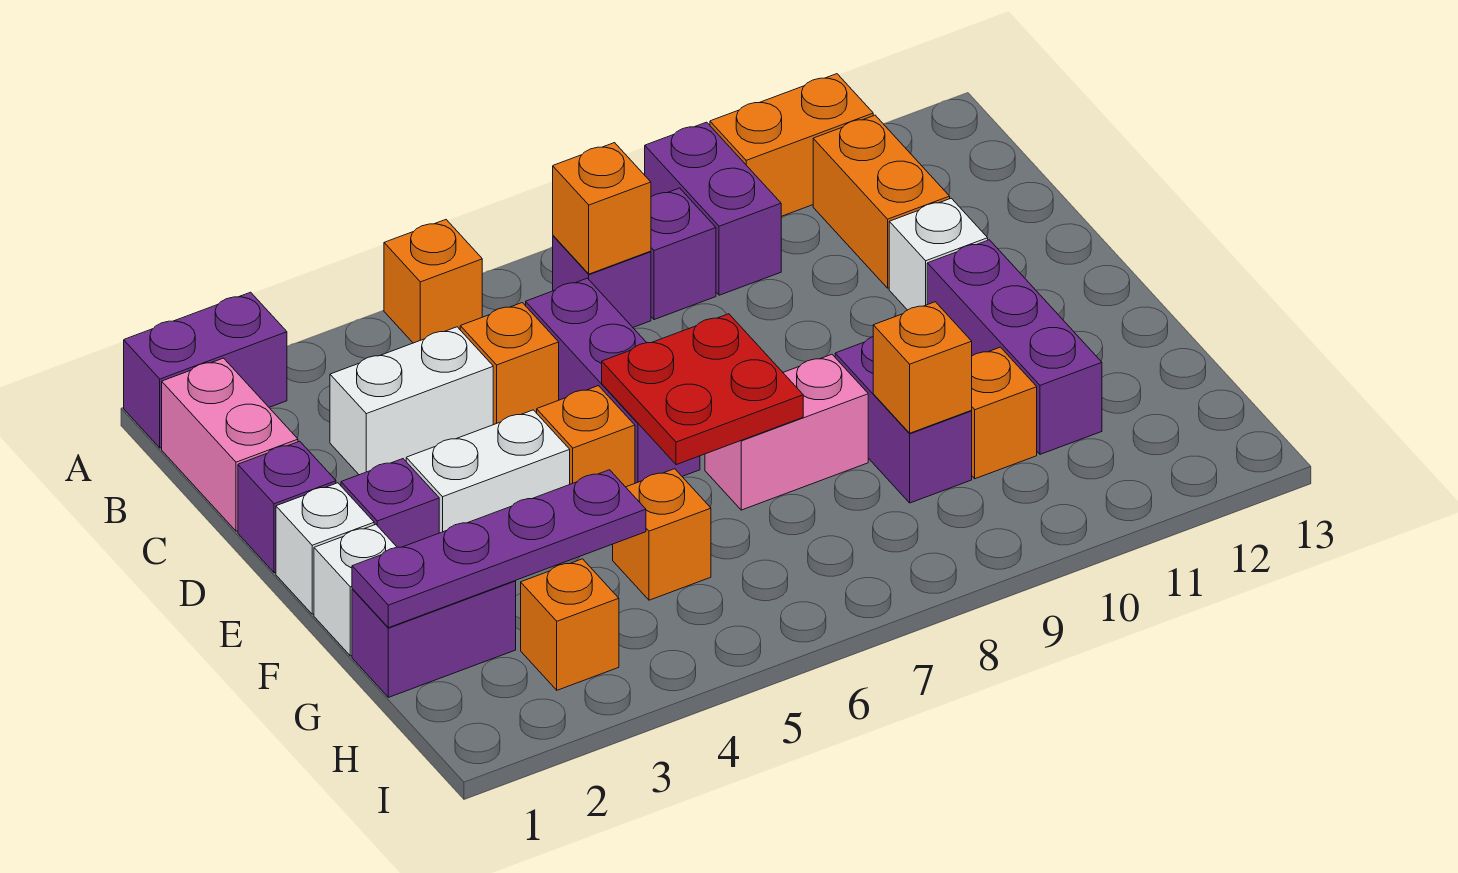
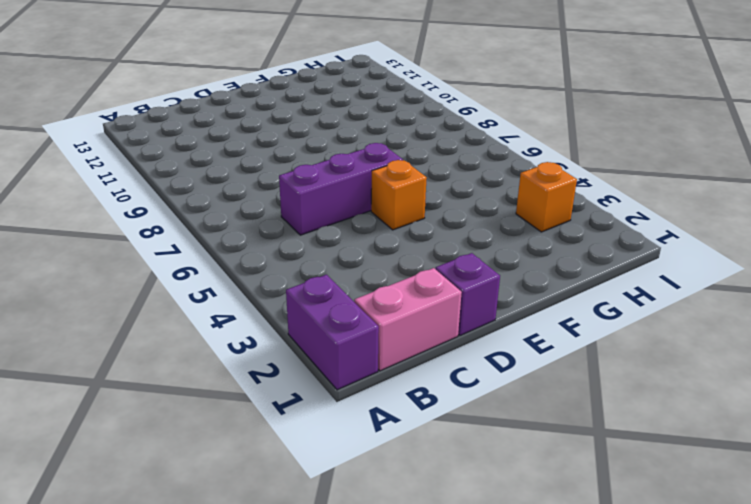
none -> orange brick A5 level 1
none -> purple brick A9:B9 level 1
none -> orange brick A10:A11 level 1

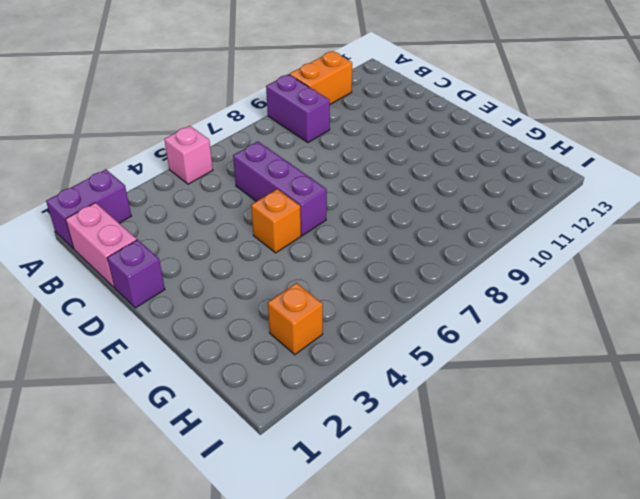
pink brick A5 level 1 -> orange brick A5 level 1
none -> purple brick B7 level 1
none -> purple brick B8 level 1
none -> orange brick B11:C11 level 1

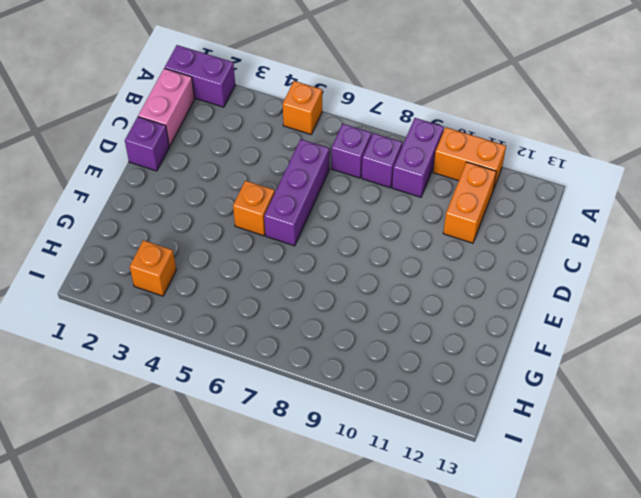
none -> white brick C3:C4 level 1
none -> orange brick C5 level 1
none -> white brick D11 level 1

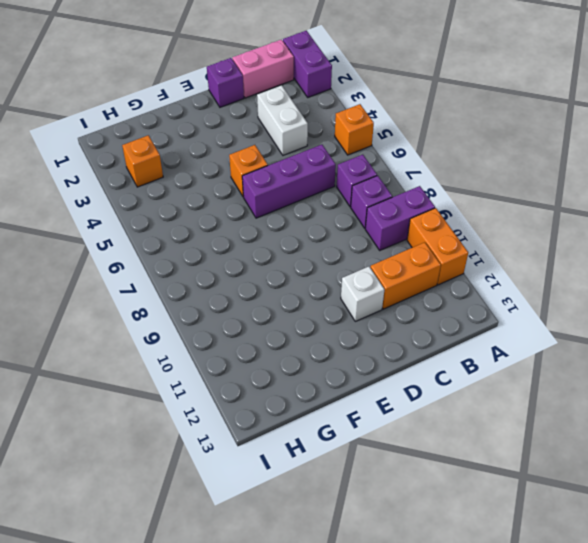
none -> orange brick C5 level 1
none -> white brick E1 level 1
none -> purple brick E2 level 1

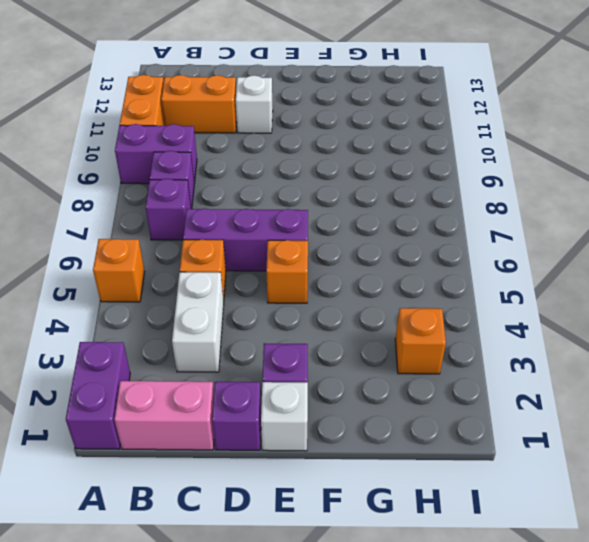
none -> white brick E3:E4 level 1
none -> purple brick E11:G11 level 1
none -> white brick F1 level 1

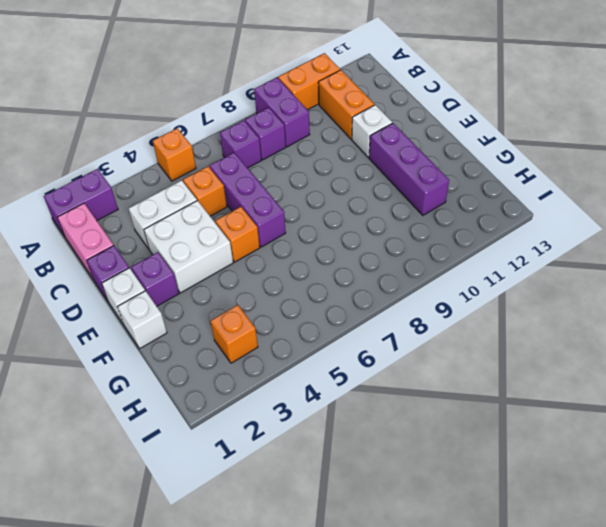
white brick D3:E4 level 1 -> white brick E3:E4 level 1
none -> pink brick F7:F8 level 1
none -> purple brick F9:G9 level 1
none -> purple brick G1:G2 level 1

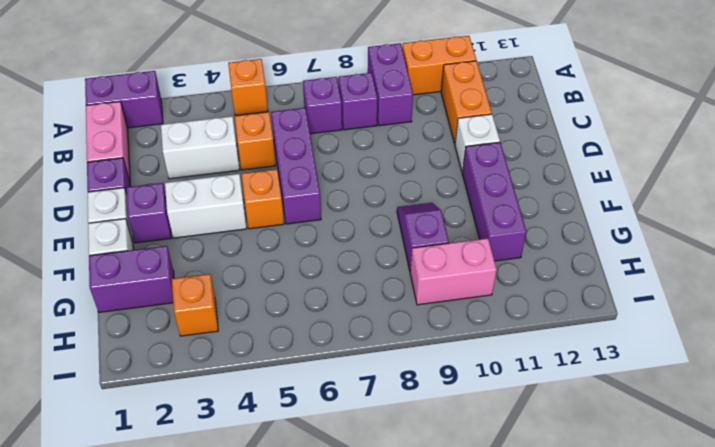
purple slope F9:G9 level 1 top G -> purple brick F9:G9 level 1
pink brick H9:H10 level 1 -> pink brick F7:F8 level 1
none -> orange brick G5 level 1
none -> orange brick G10 level 1
none -> orange brick B7 level 2

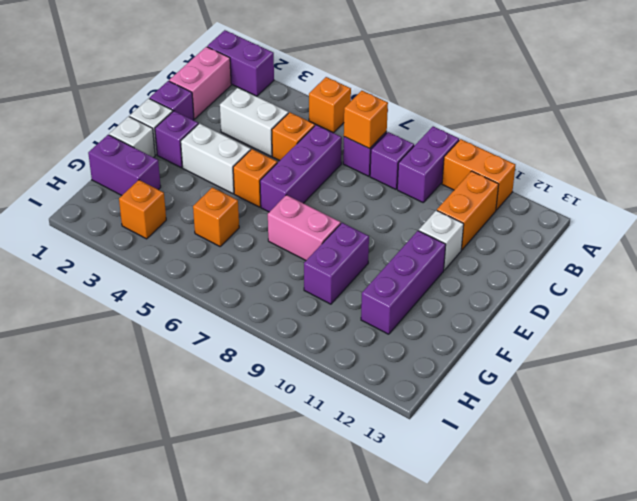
none -> orange brick G10 level 1
none -> red plate E6:F7 level 2
none -> purple plate G1:G4 level 2

